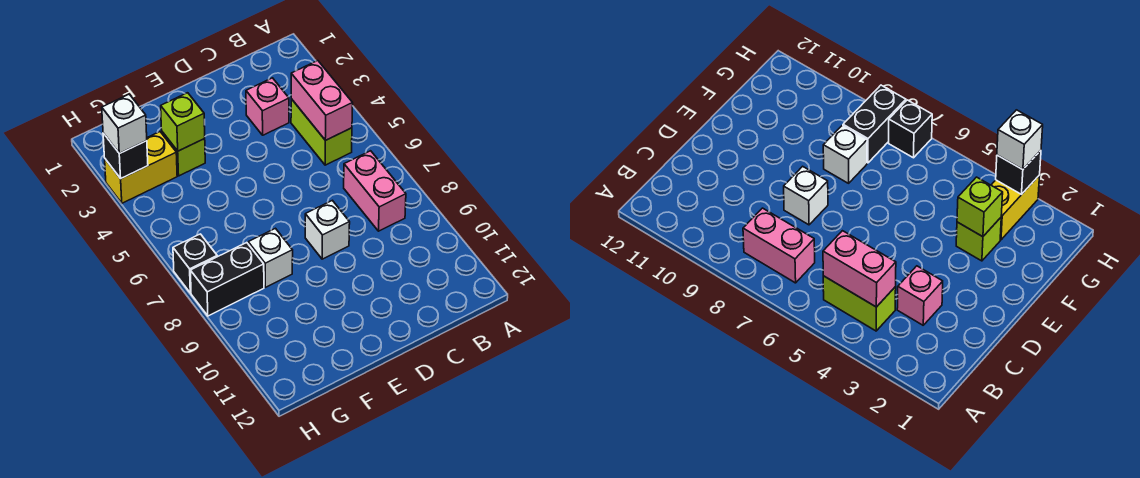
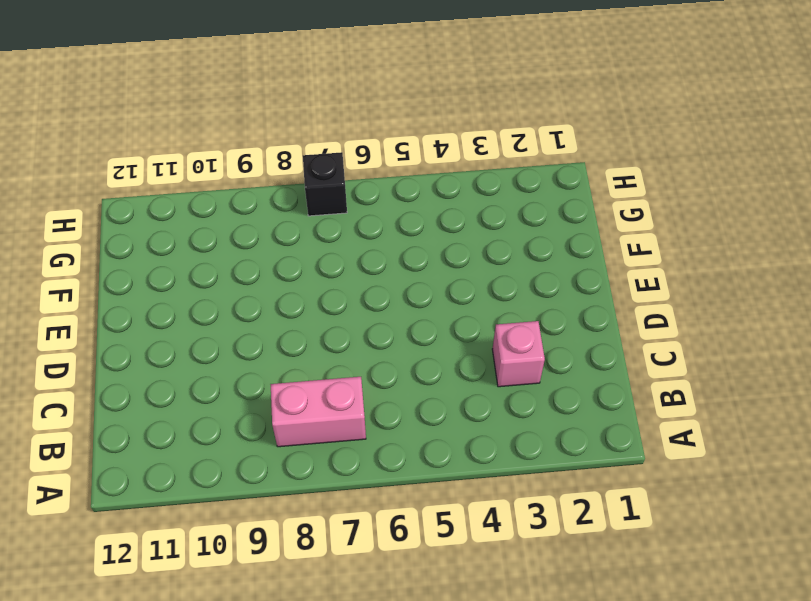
none -> lime brick B4:B5 level 1
none -> white brick D8 level 1
none -> lime brick F3 level 1

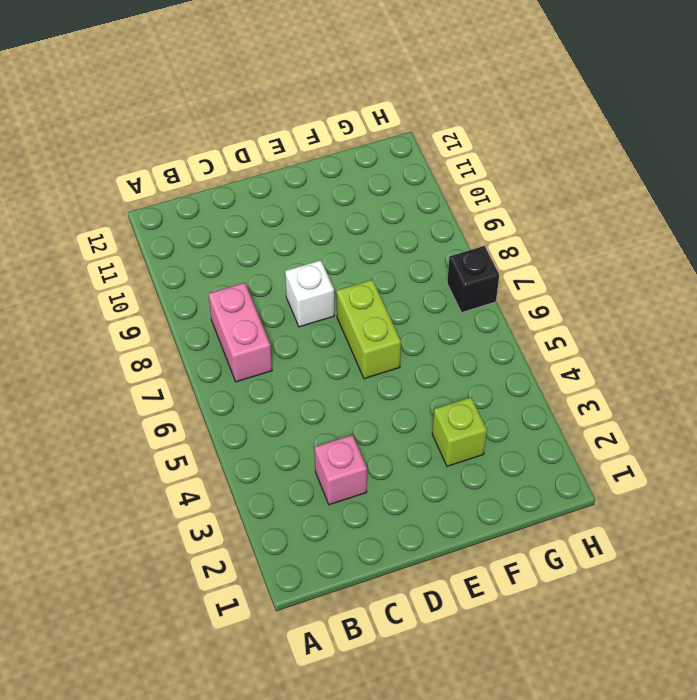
lime brick E6:E7 level 1 -> lime brick B4:B5 level 1
none -> white brick F8 level 1
none -> yellow brick G3:H3 level 1
none -> black brick G8:H8 level 1

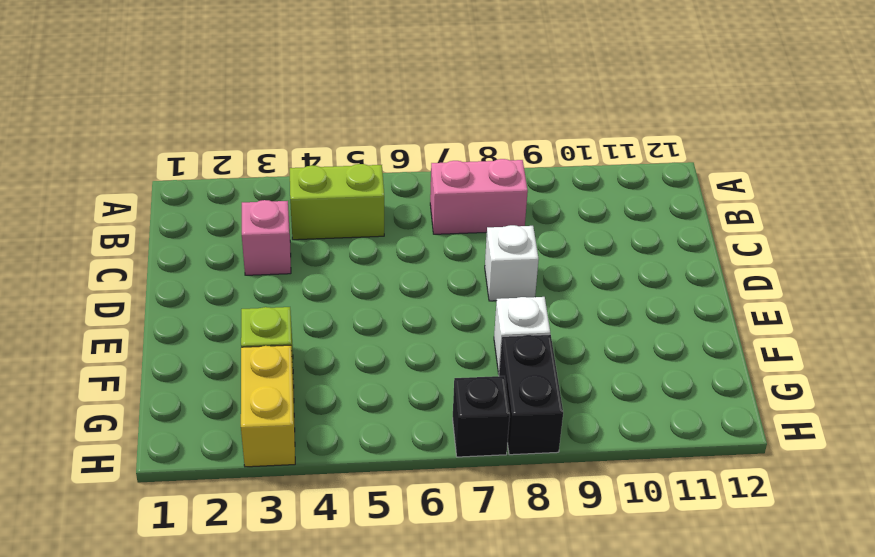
none -> pink brick B4:B5 level 2
none -> lime brick F3 level 2
none -> black brick H3 level 2

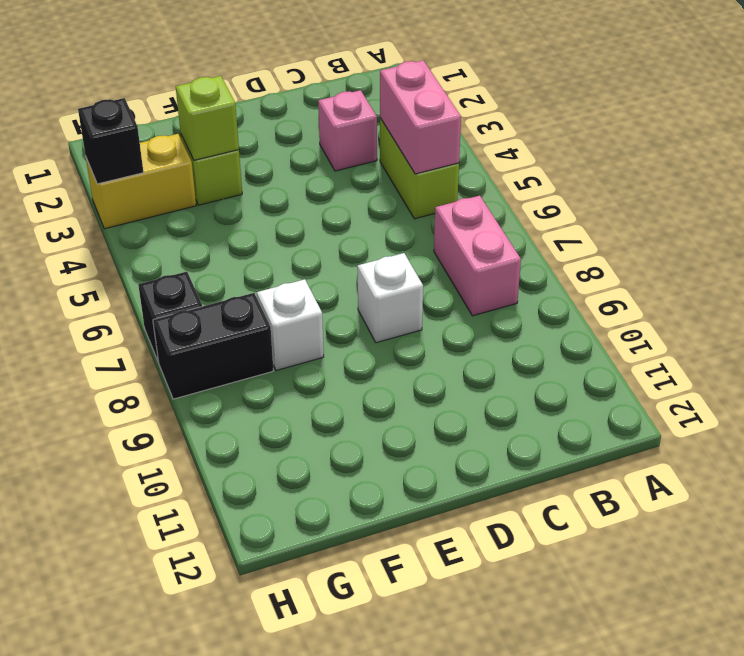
none -> white brick H3 level 3

